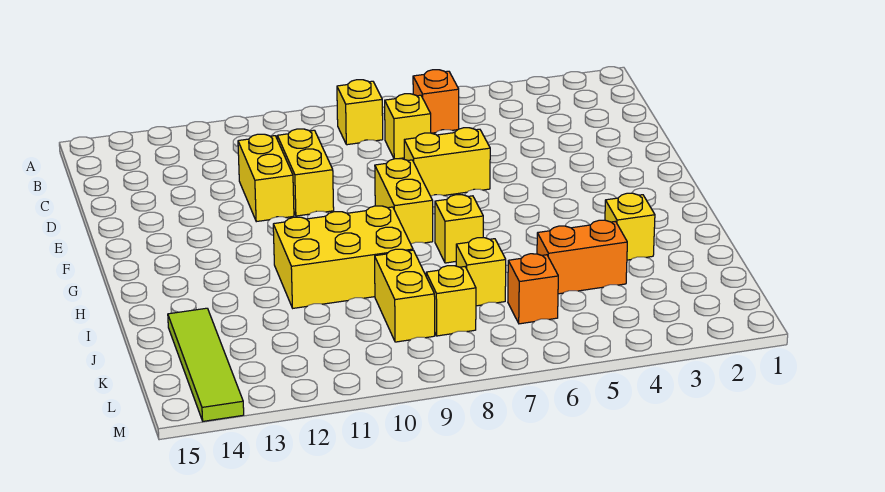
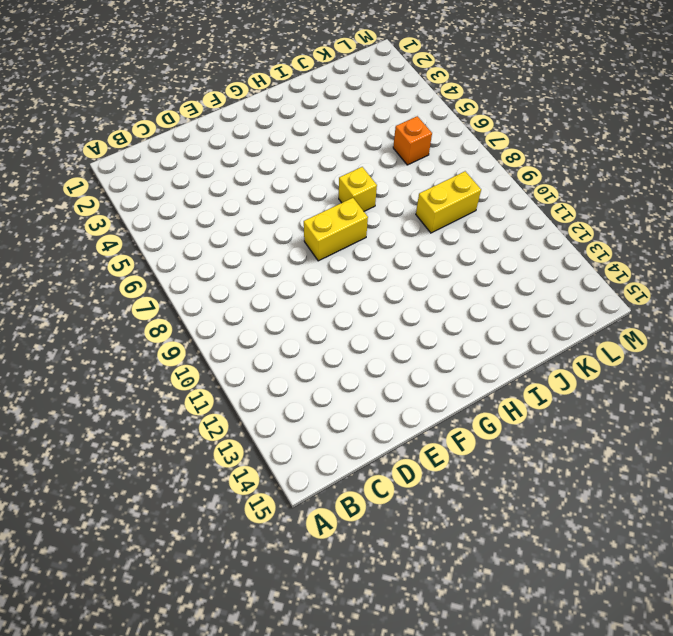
none -> orange brick B6 level 1
none -> yellow brick B8 level 1
none -> yellow brick C7 level 1

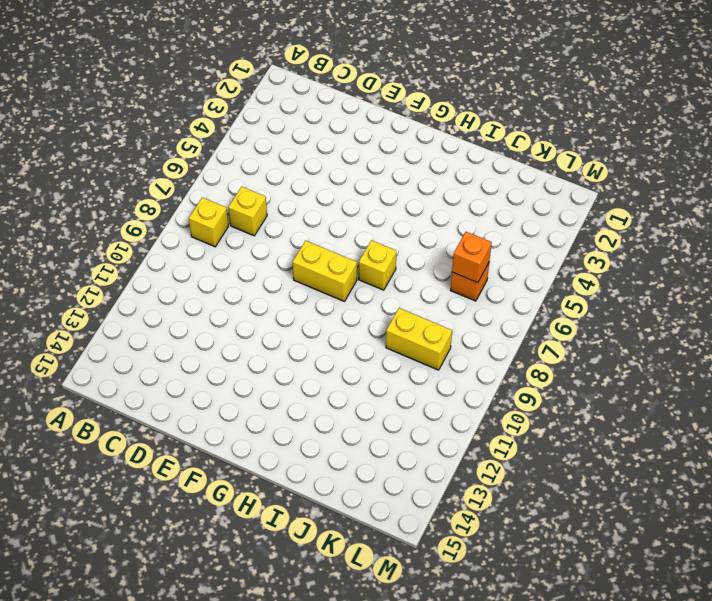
orange brick K6 level 2 -> orange brick B6 level 1
none -> yellow brick D10:E10 level 1
none -> yellow brick D11:E11 level 1
none -> yellow brick E6:E7 level 1

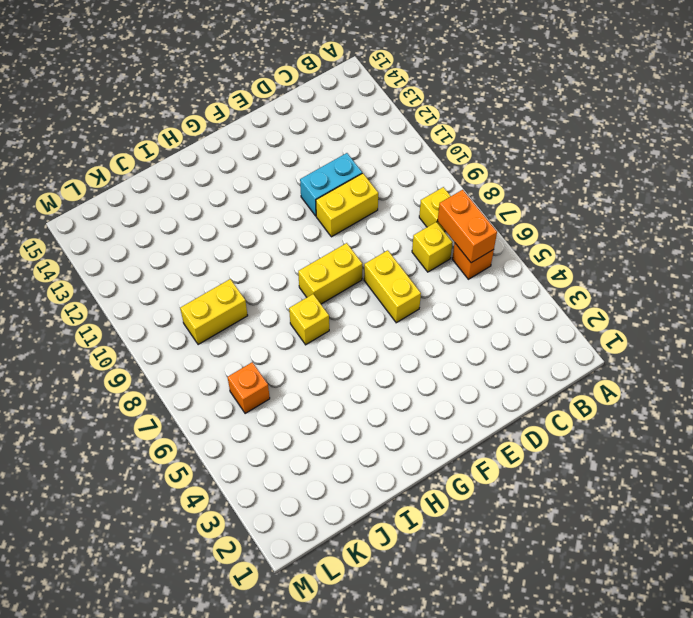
orange brick B6:B7 level 2 -> orange brick J4:J5 level 1
cyan brick D11:E11 level 1 -> yellow brick D11:E11 level 1
none -> yellow brick H9:I11 level 1
none -> yellow brick I3 level 1
none -> yellow brick J7 level 1

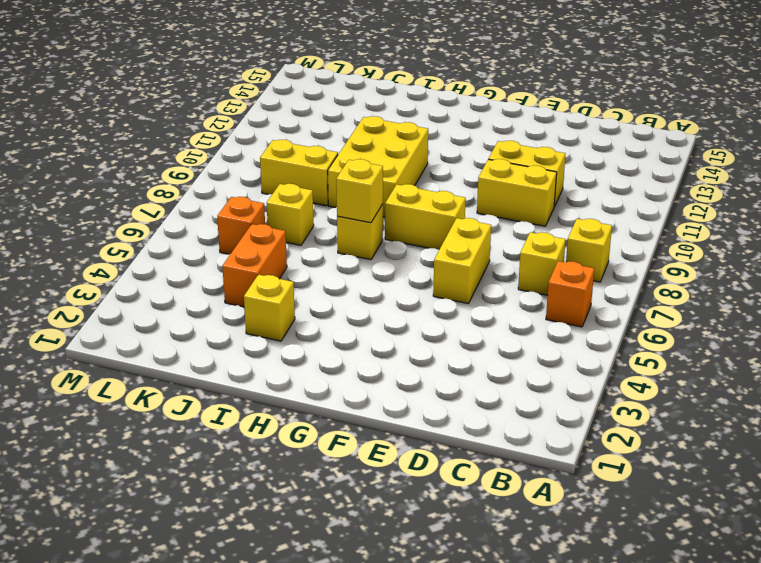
yellow brick H7 level 2 -> yellow brick K8 level 1
none -> lime tile J14:M14 level 1

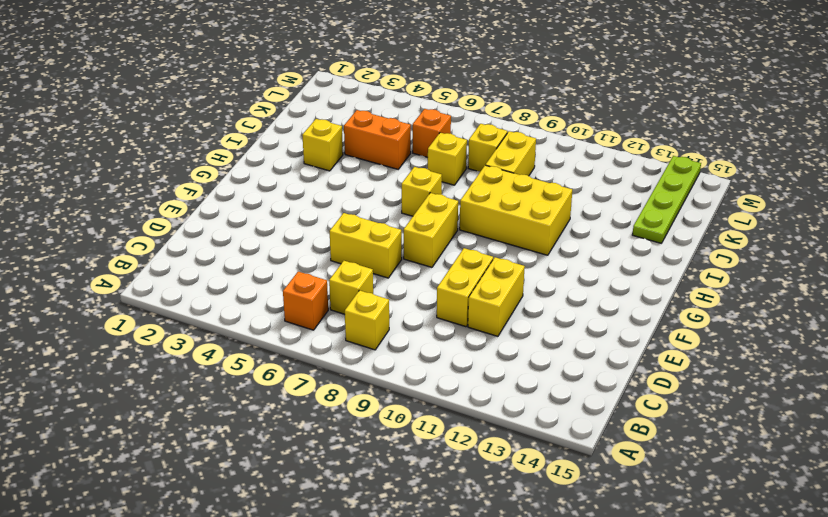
lime plate J14:M14 level 1 -> lime tile J14:M14 level 1

